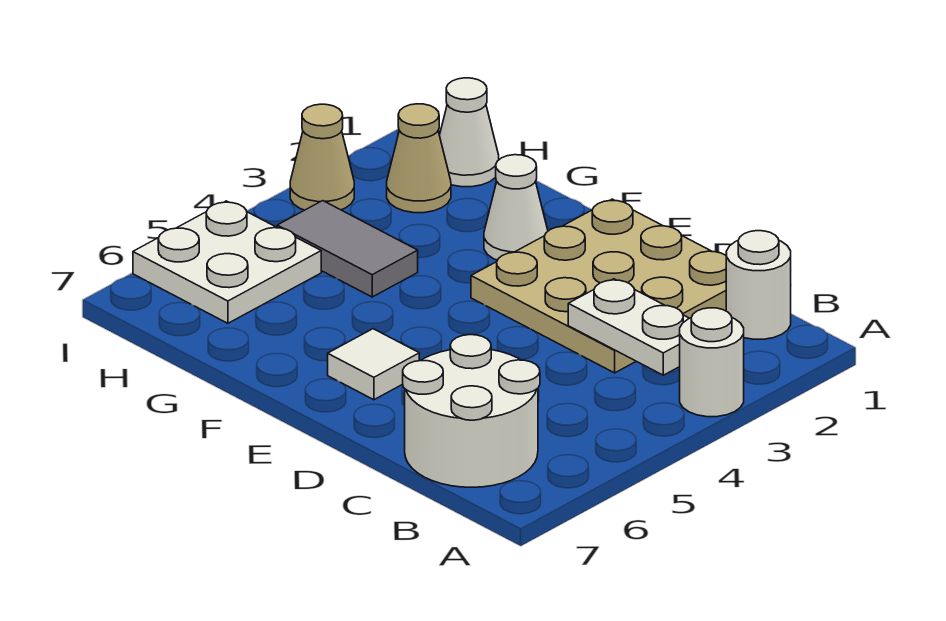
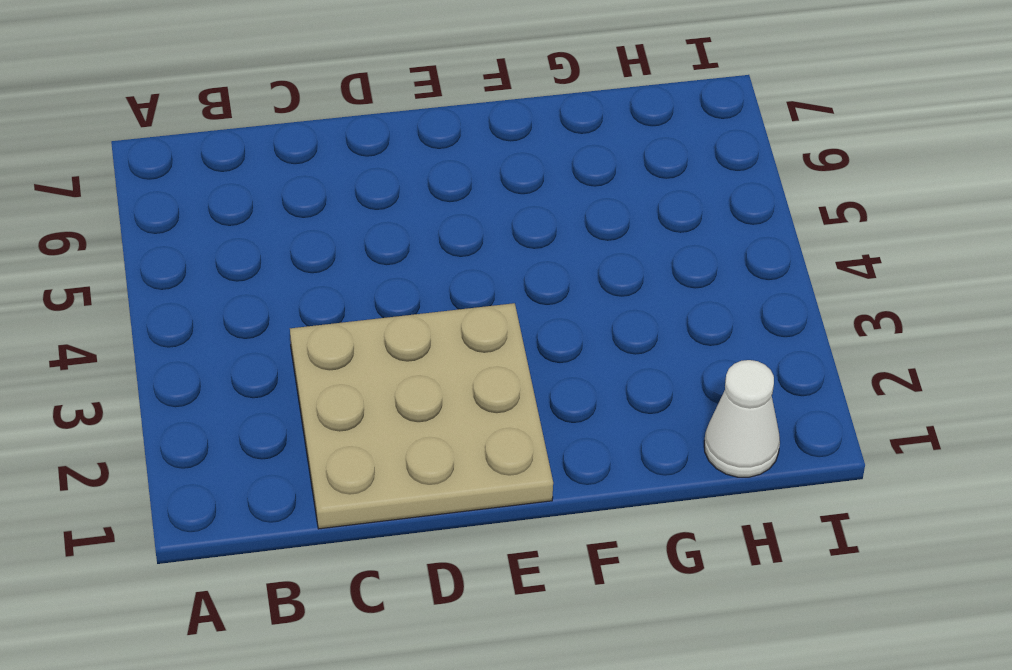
none -> white round brick A3 level 1
none -> white round brick B1 level 1
none -> white round brick B6:C7 level 1

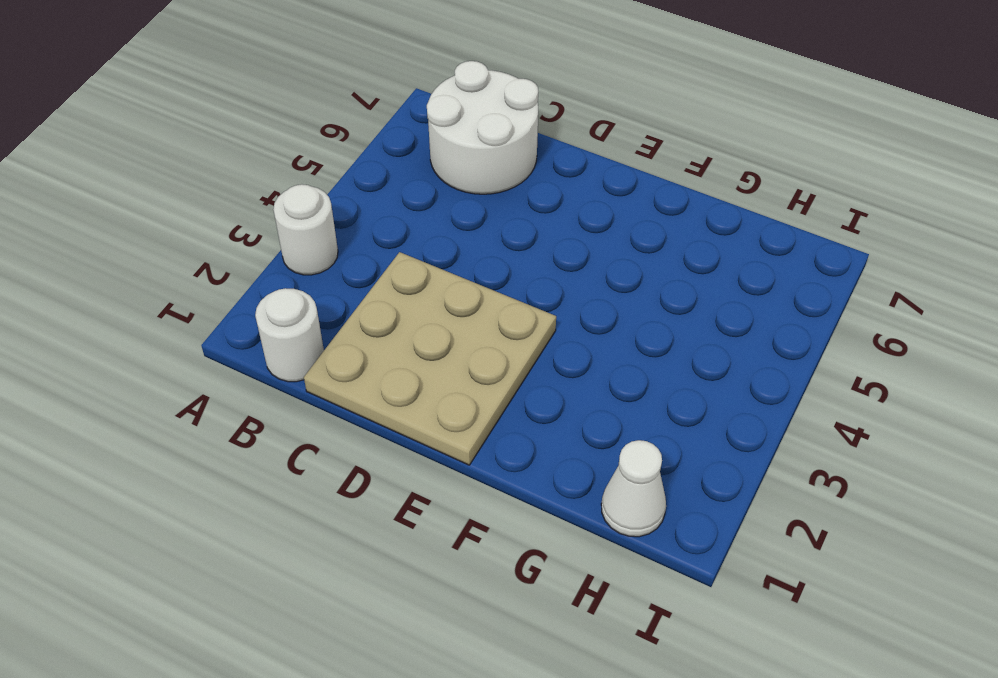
none -> white tile E6 level 1
none -> white cone F2 level 1
none -> grey tile G4:H4 level 1

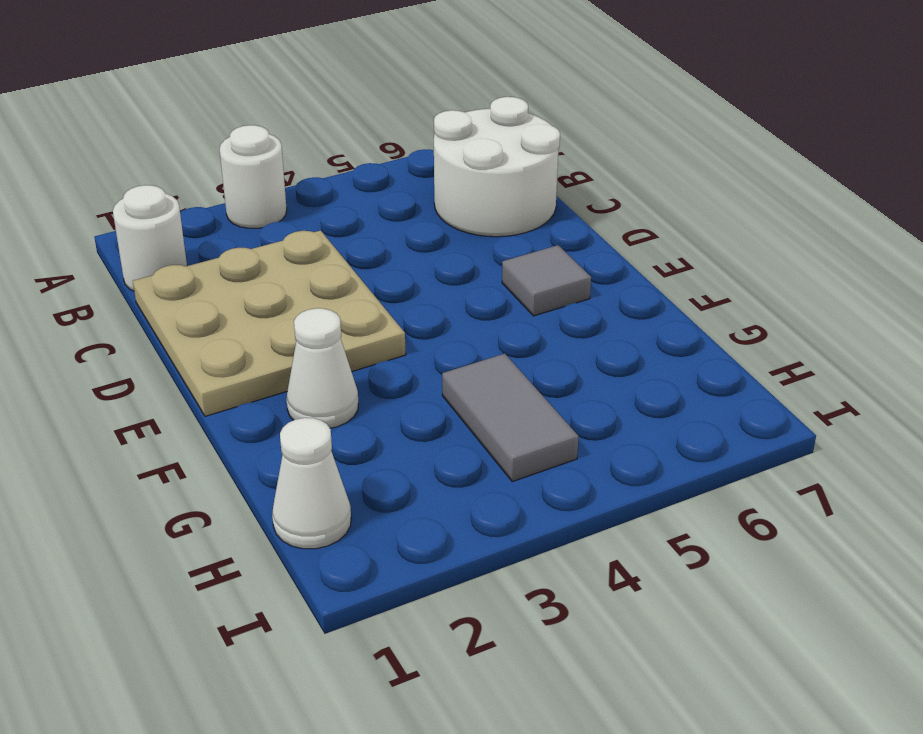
grey tile E6 level 1 -> white tile E6 level 1
none -> tan cone H2 level 1
none -> white plate H5:I6 level 1
none -> tan cone I3 level 1

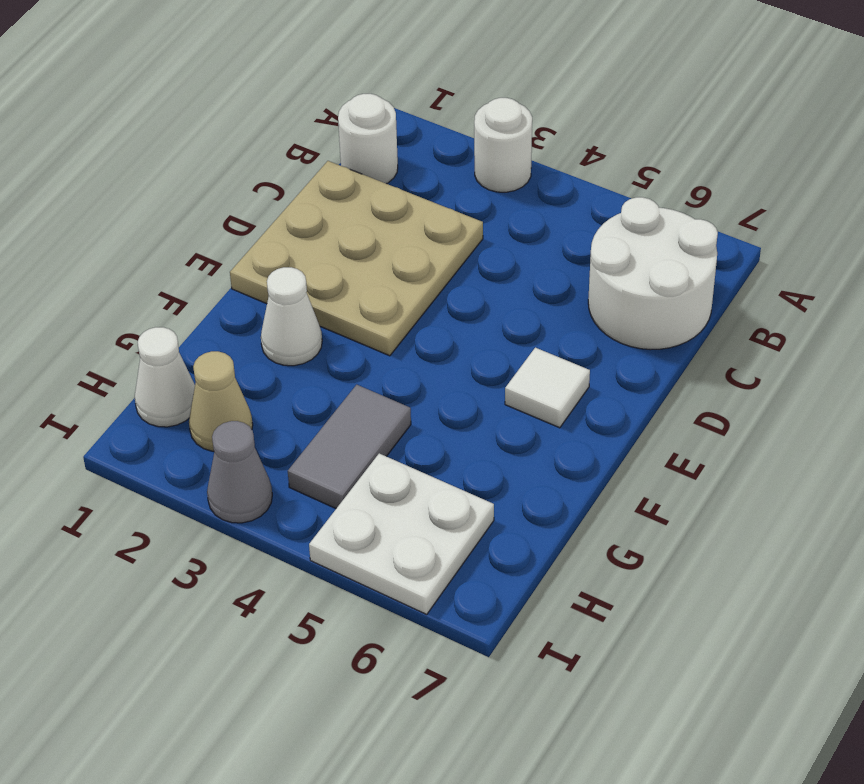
grey cone I3 level 1 -> tan cone I3 level 1
none -> white plate B3:C3 level 2

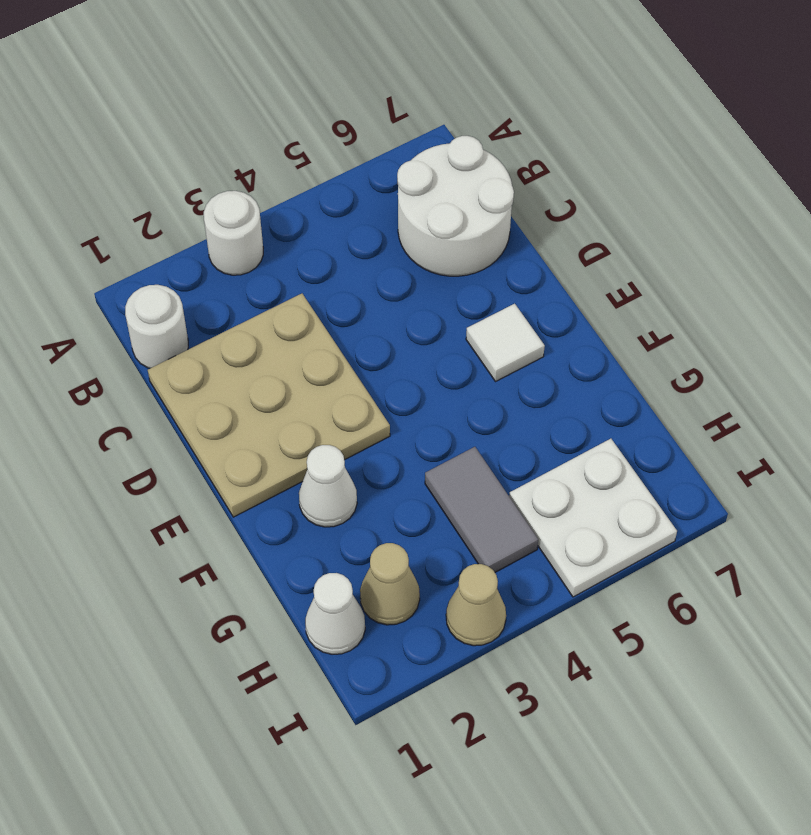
none -> white plate B3:C3 level 2

